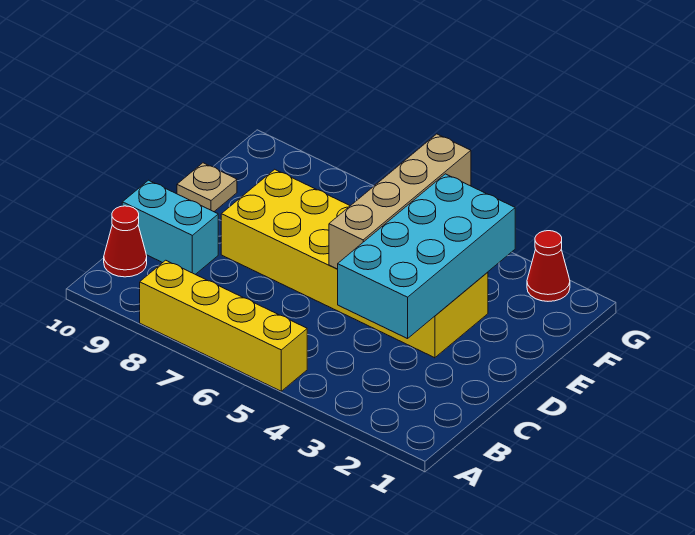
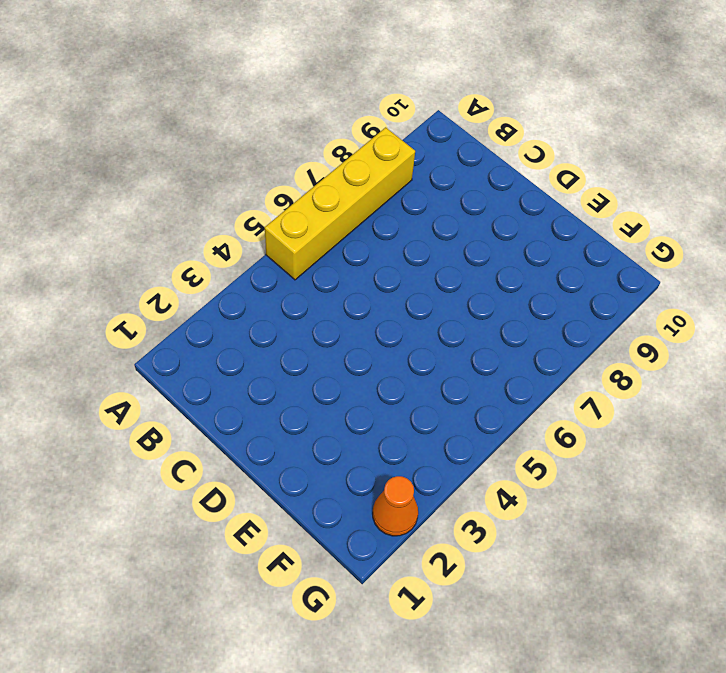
orange cone G2 level 1 -> red cone G2 level 1
none -> red cone B10 level 1
none -> cyan brick C9:C10 level 1

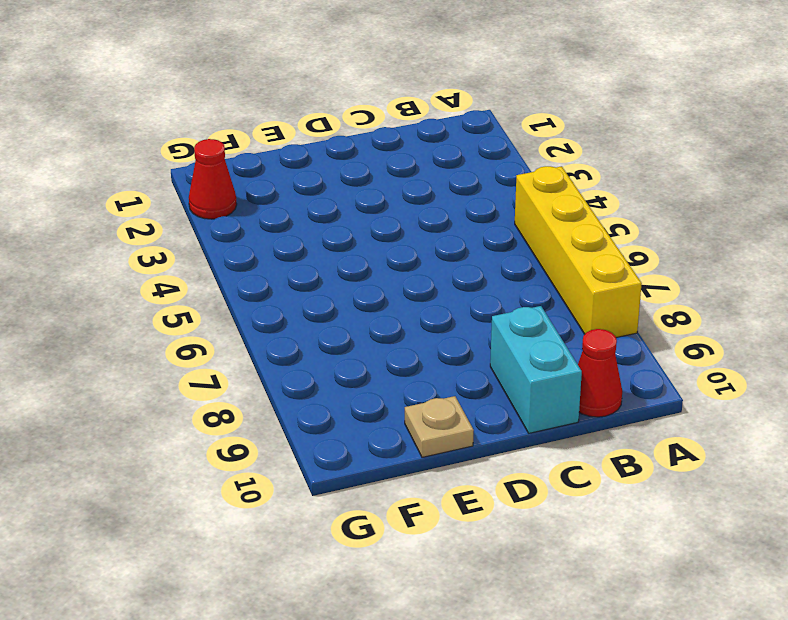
none -> yellow brick D3:E8 level 1
none -> cyan brick C3:F4 level 2

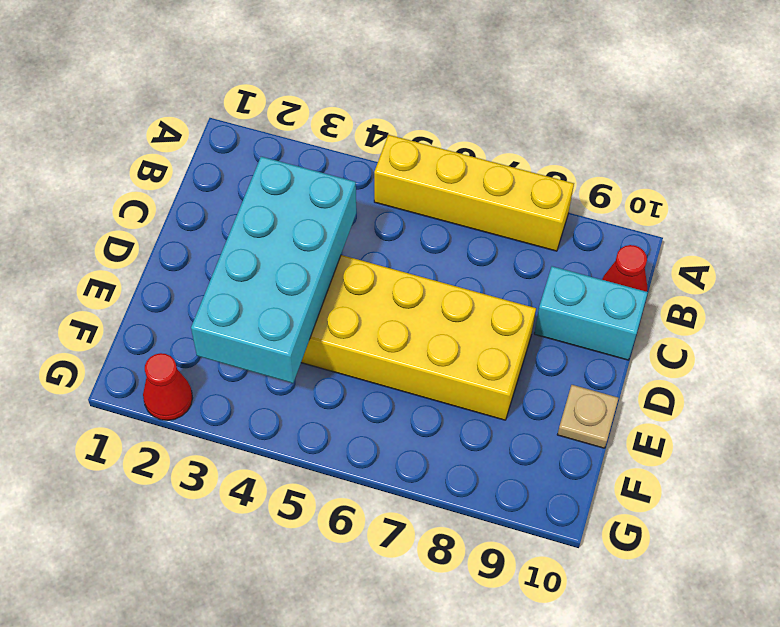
none -> tan brick D5:G5 level 2

